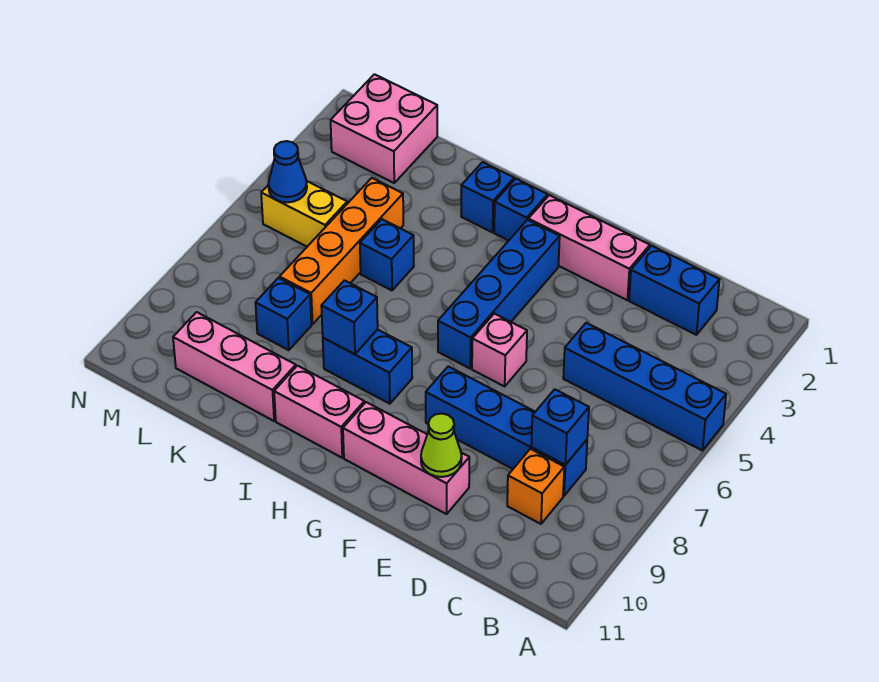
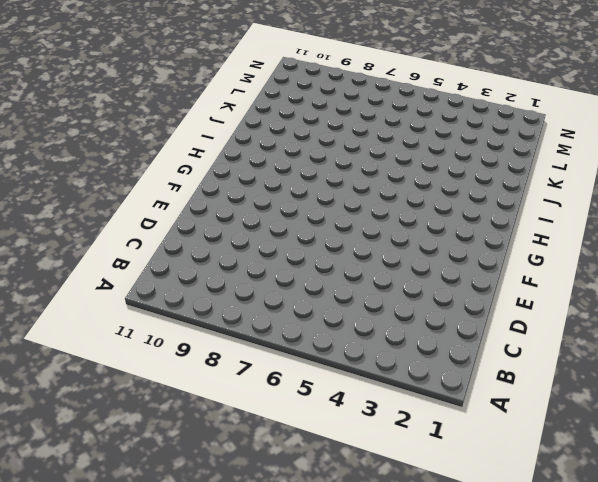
none -> blue brick A5:D5 level 1
none -> blue brick C2:D2 level 1
none -> blue brick C8:F8 level 1

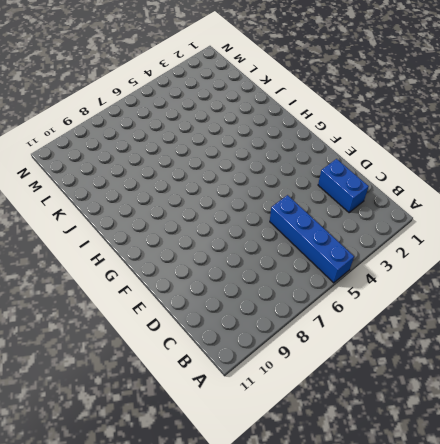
none -> blue brick C8:F8 level 1
none -> orange brick C9 level 1
none -> pink brick E2:G2 level 1

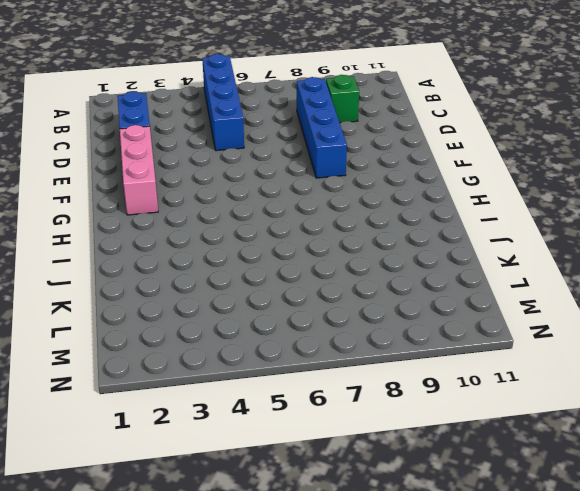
green brick C9 level 1 -> orange brick C9 level 1
none -> pink brick E10:G10 level 1
none -> pink brick F6 level 1
none -> blue brick G3:G6 level 1

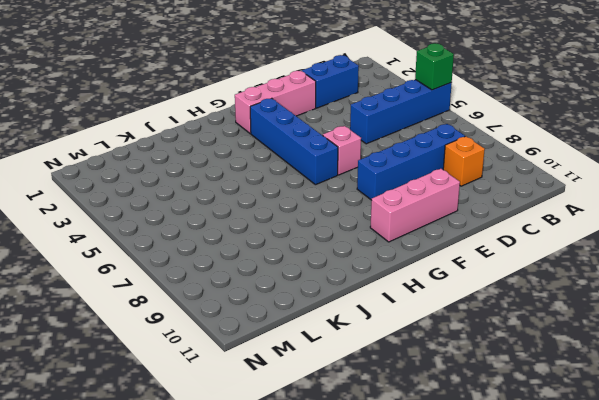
green brick A5 level 2 -> none
none -> blue brick H2 level 1
none -> blue brick H8:I8 level 1
none -> pink brick H10:I10 level 1

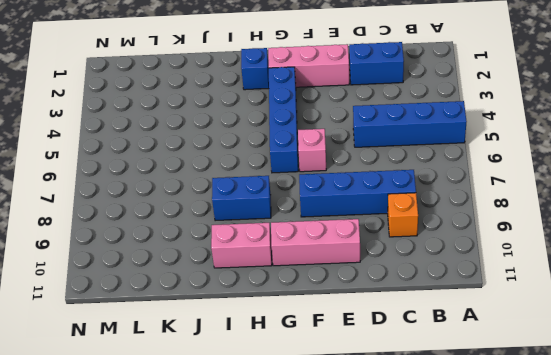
none -> blue brick I2 level 1
none -> blue brick J5 level 1
none -> pink brick J10:L10 level 1

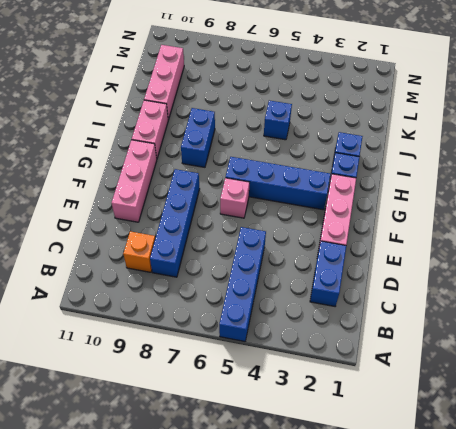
none -> orange brick K4:K7 level 1
none -> blue brick K8 level 1
none -> pink brick L1:M2 level 1

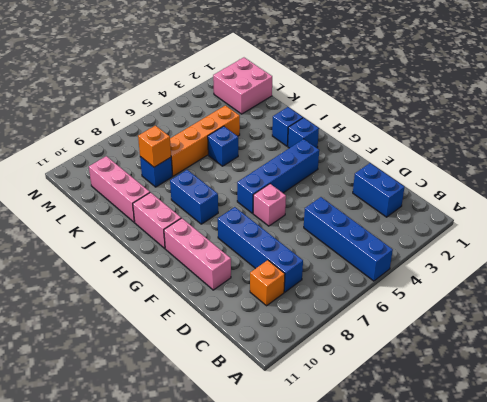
orange brick K8 level 2 -> none
none -> pink brick E2:G2 level 1
none -> yellow brick L5:M5 level 1
none -> blue brick C8 level 2

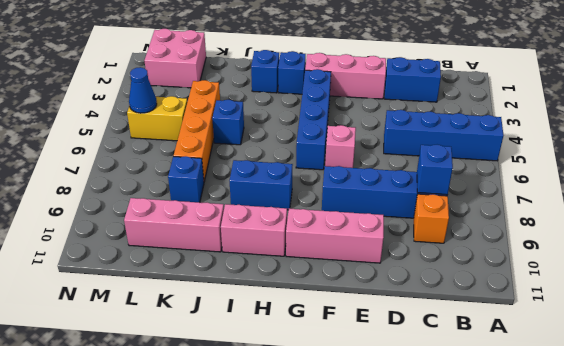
none -> lime cone E10 level 2
none -> blue brick I8 level 2

